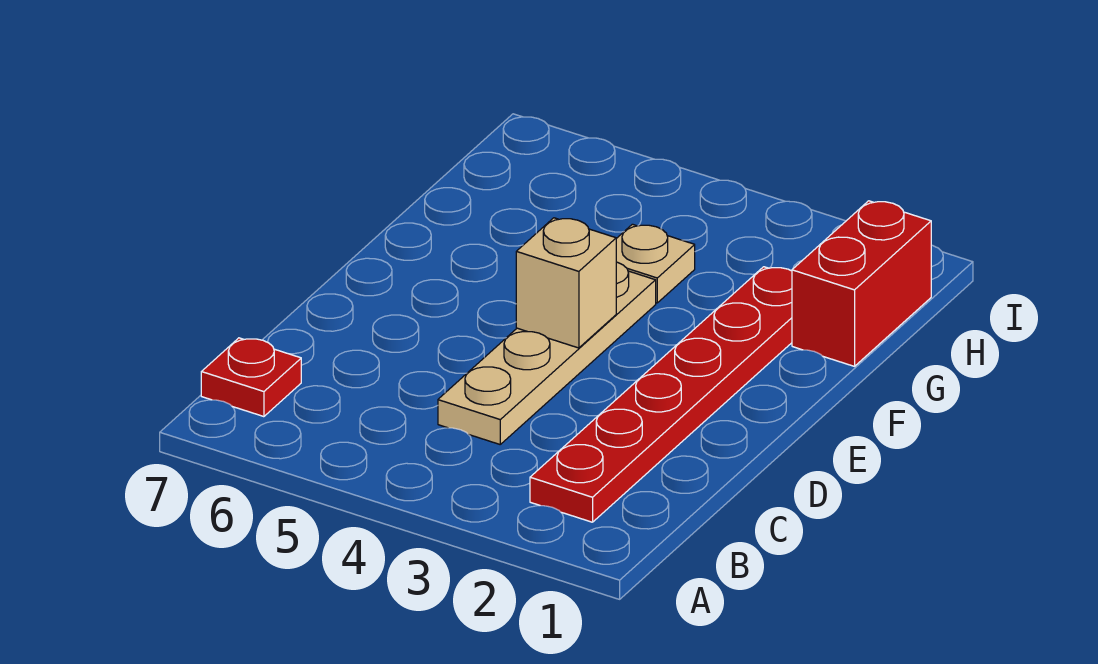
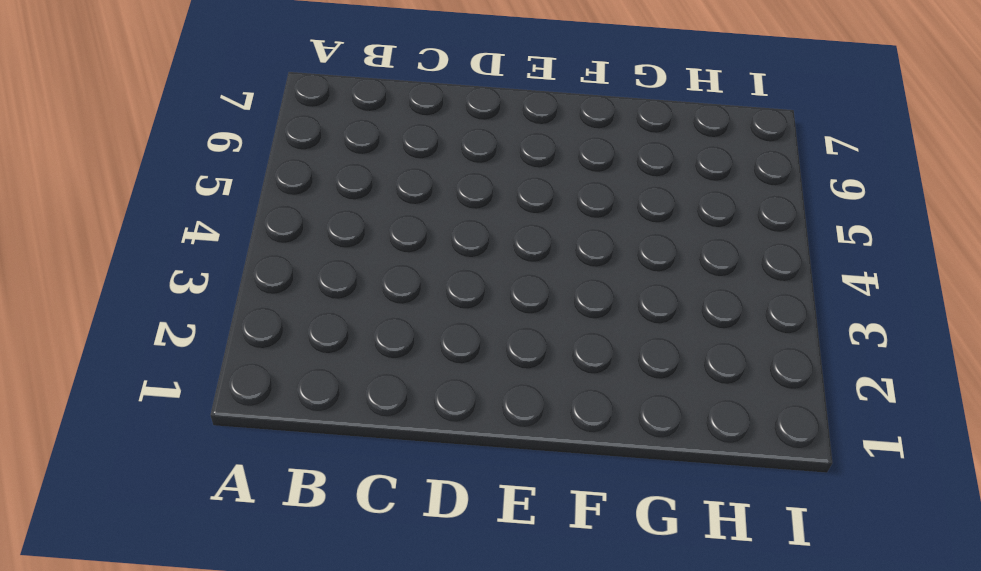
none -> red plate B2:G2 level 1
none -> red plate B7 level 1

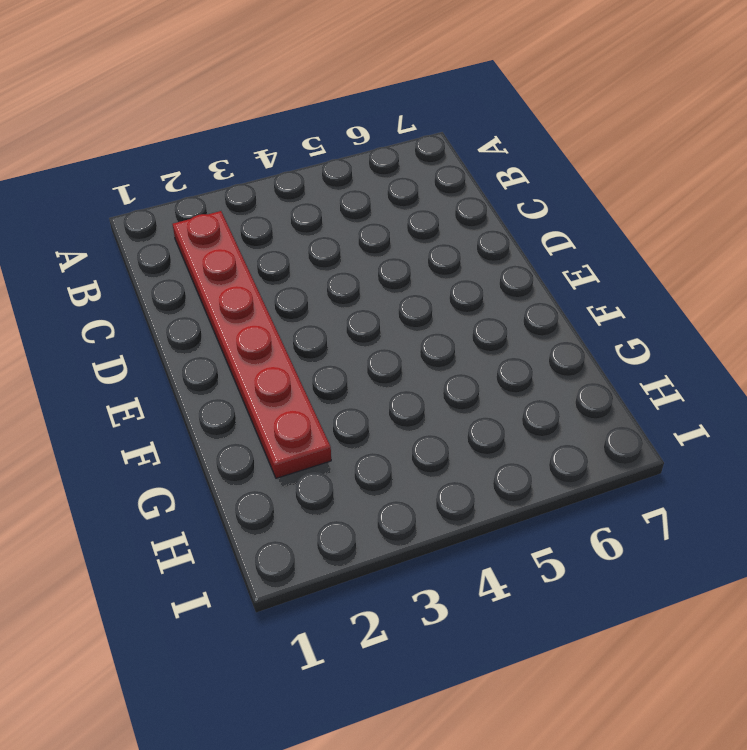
none -> red plate B7 level 1
none -> tan plate C4:F4 level 1

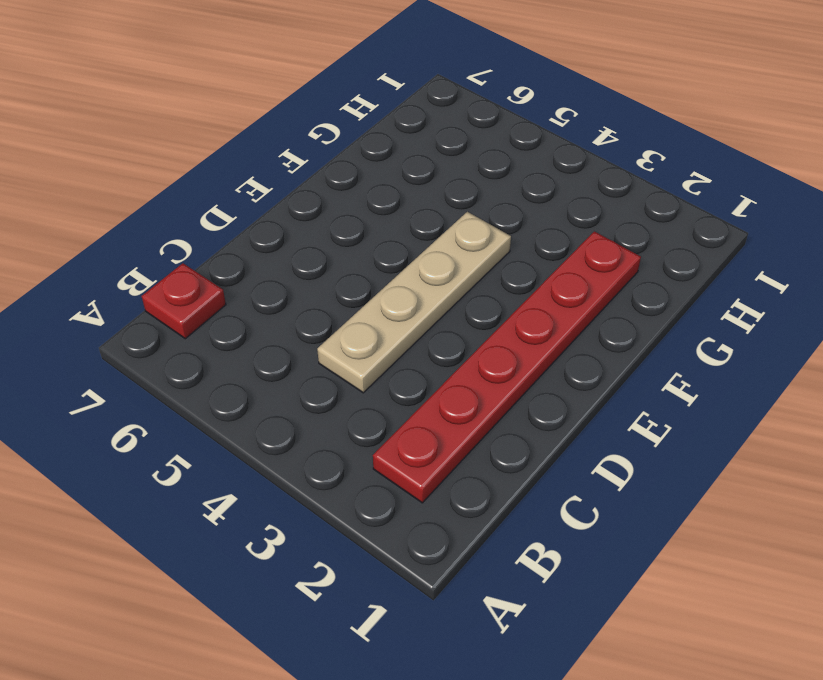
none -> red brick G1:H1 level 1
none -> tan plate G4 level 1

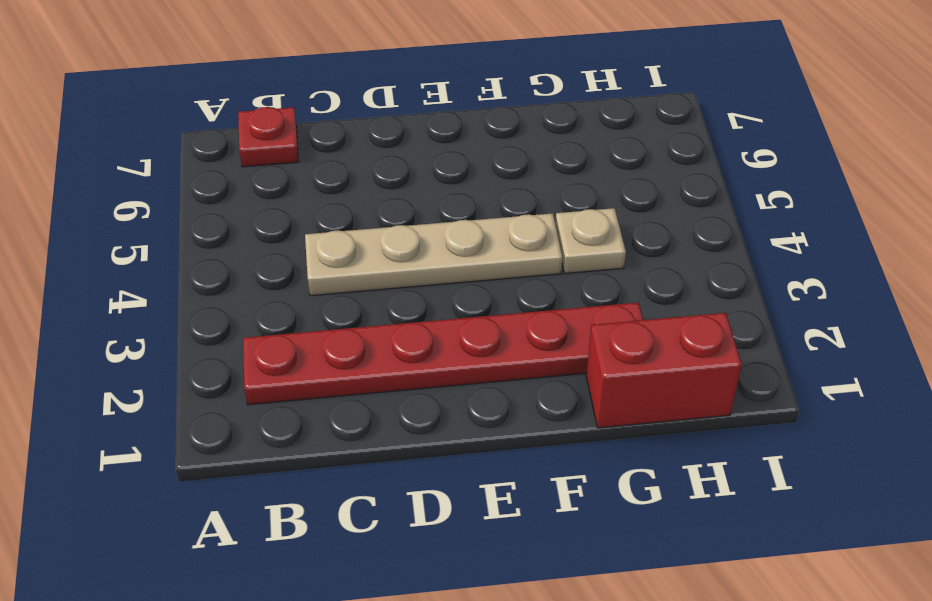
none -> tan brick E4 level 2

